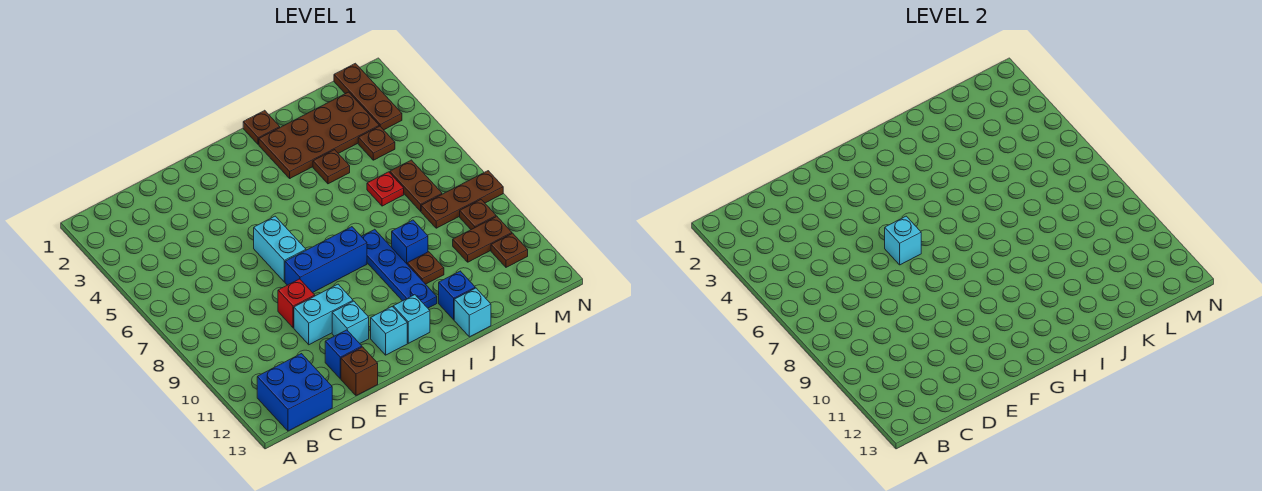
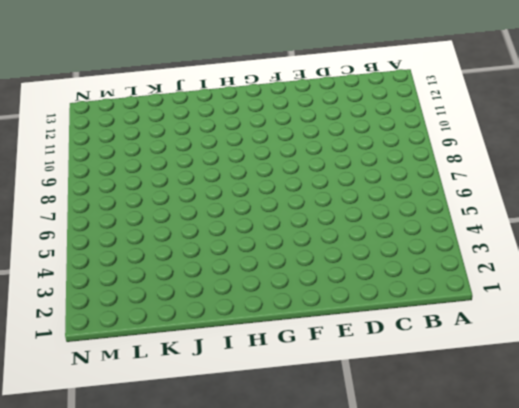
none -> blue brick B12:C13 level 1
none -> red brick E9 level 1
none -> cyan brick E10:F10 level 1

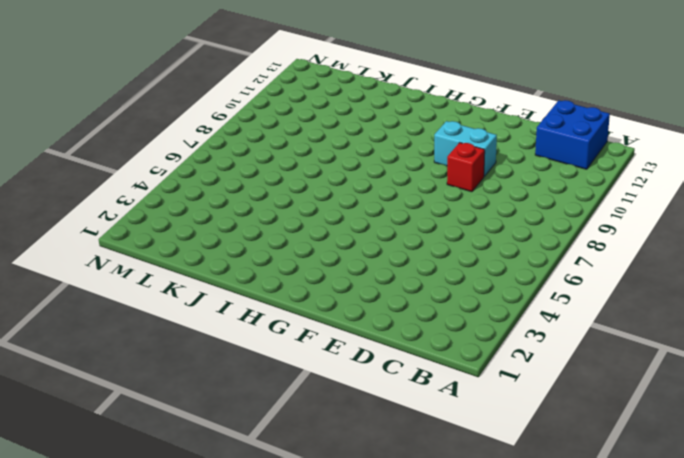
none -> blue brick E12 level 1
none -> brown brick E13 level 1
none -> cyan brick F6:F7 level 1

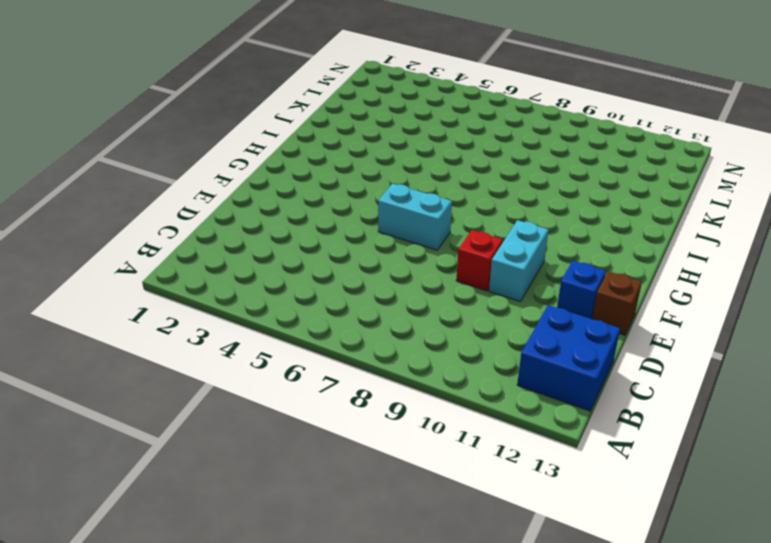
none -> blue brick F8:H8 level 1
none -> cyan brick F11 level 1
none -> cyan brick G12 level 1

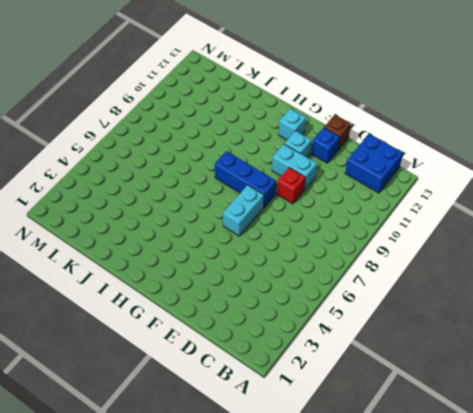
none -> cyan brick H12 level 1
none -> brown plate I1 level 1
none -> brown plate I2:L3 level 1

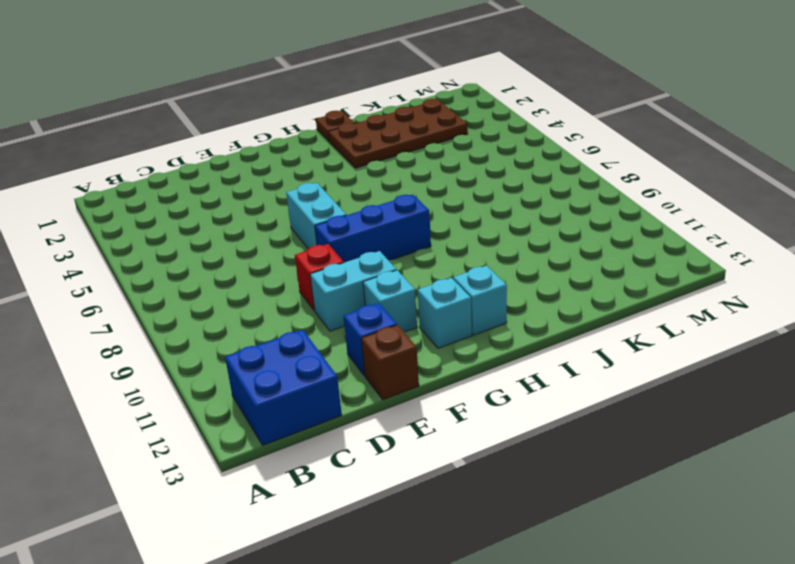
none -> blue plate I8:I11 level 1
none -> brown plate J4 level 1
none -> blue brick J9 level 1

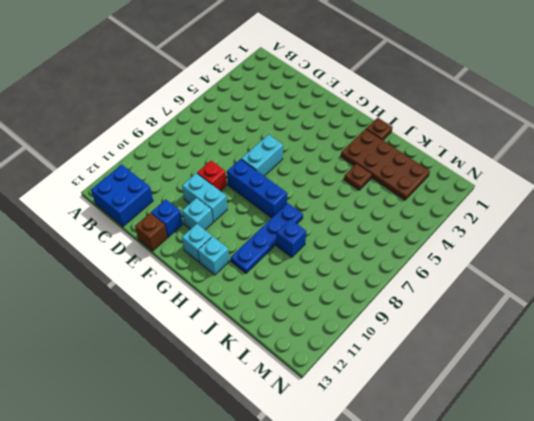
none -> brown plate J10 level 1
none -> blue brick J12 level 1
none -> cyan brick J13 level 1

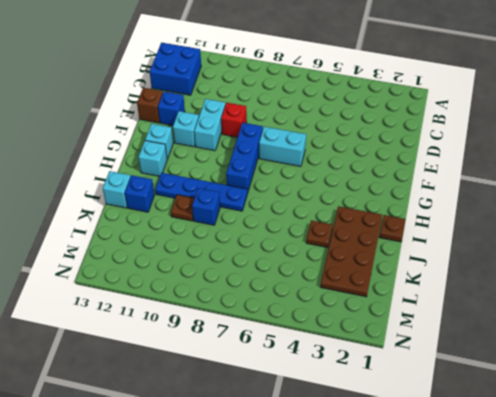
none -> red plate K6 level 1
none -> brown plate L4 level 1
none -> brown plate L6:L7 level 1

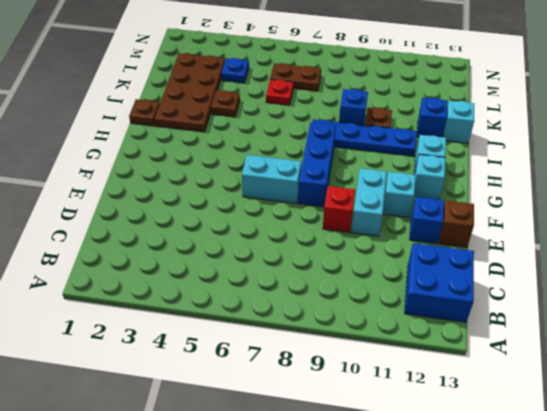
blue plate L4 level 1 -> brown plate L4 level 1
none -> brown plate L8:N8 level 1
none -> brown plate L10:M10 level 1
none -> brown plate M1:M3 level 1

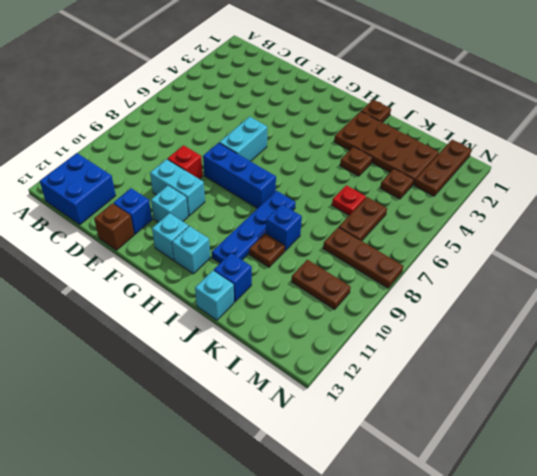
none -> brown plate M9 level 1
none -> brown plate M11 level 1
none -> cyan brick F6 level 2

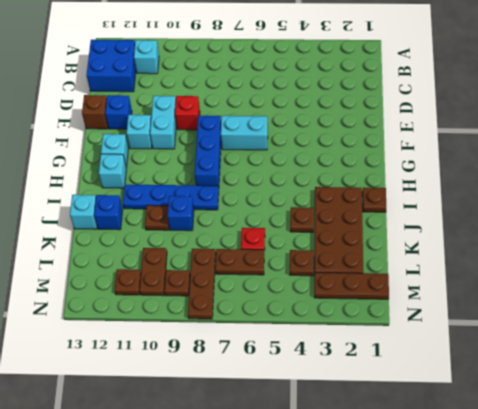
cyan brick B11 level 1 -> cyan brick F6 level 2

